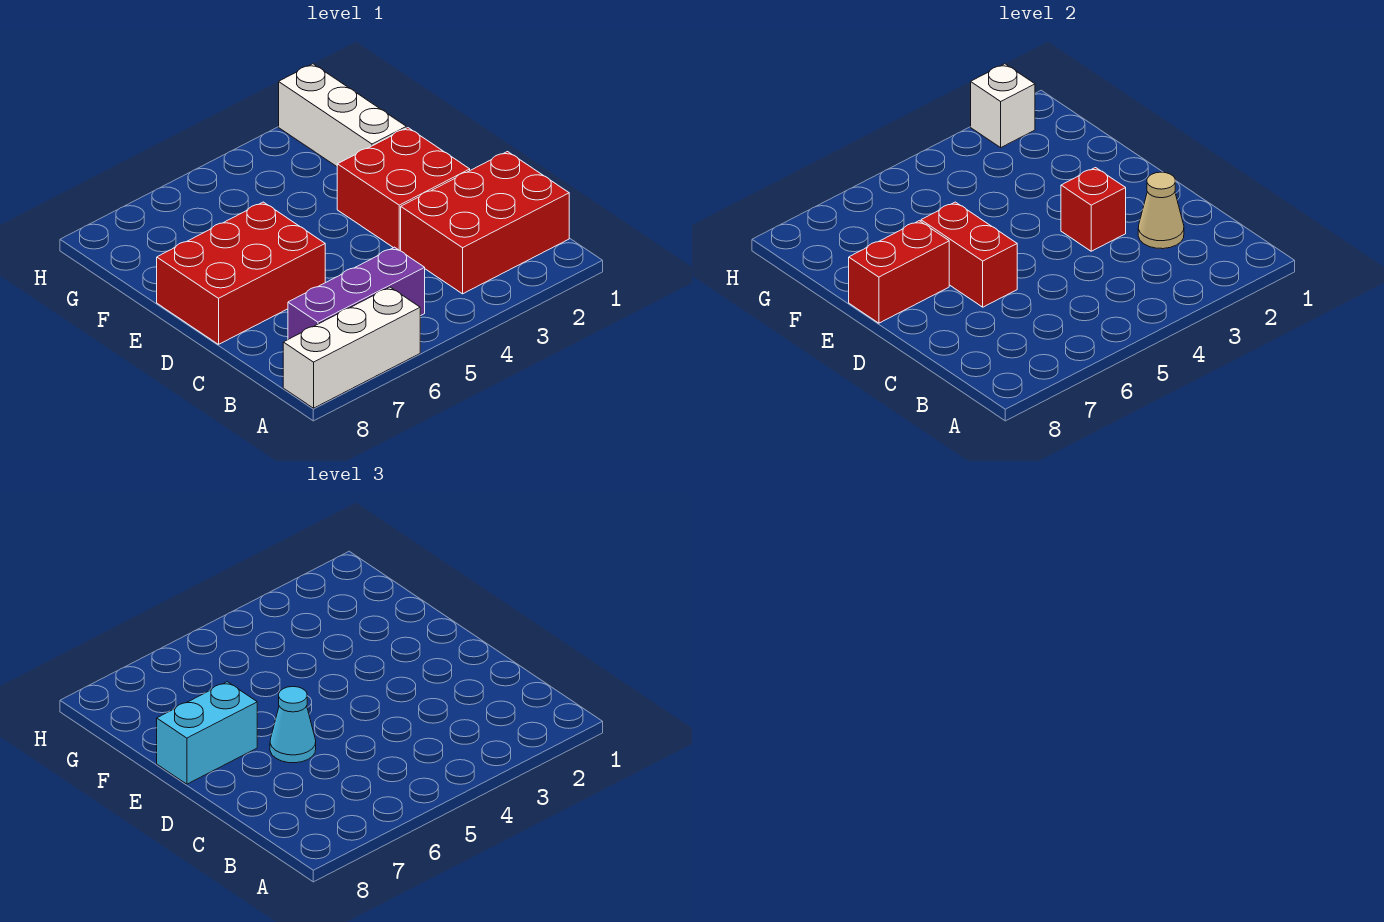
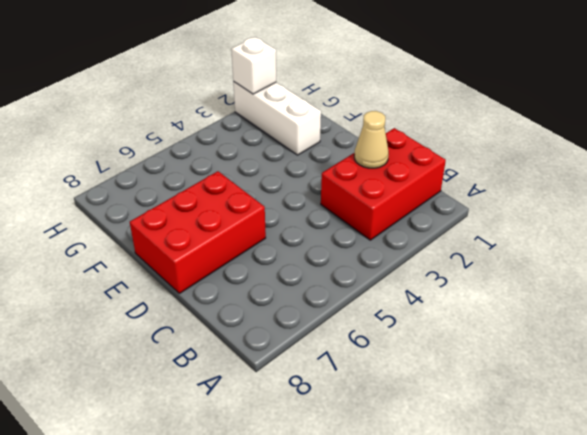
none -> white brick A6:A8 level 1
none -> purple brick B5:B7 level 1
none -> red brick D2:E3 level 1

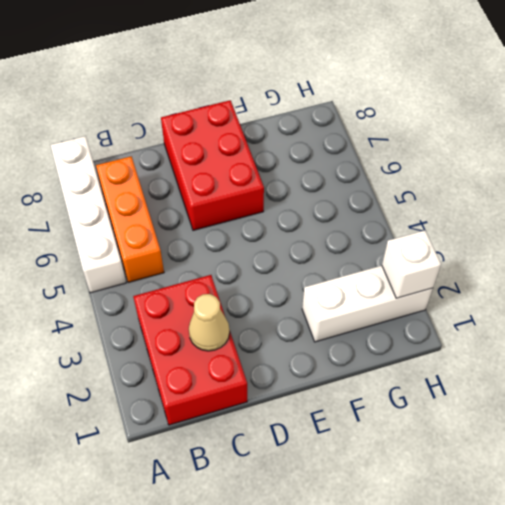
white brick A5:A8 level 1 -> white brick A6:A8 level 1
orange brick B5:B7 level 1 -> purple brick B5:B7 level 1
none -> red brick D2:E3 level 1
none -> red brick D3 level 2
none -> red brick D6:E6 level 2

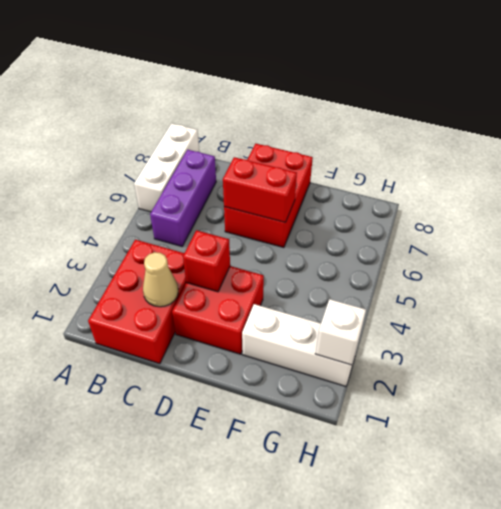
none -> red brick E7:E8 level 2
none -> cyan cone D6 level 3
none -> cyan brick E7:E8 level 3

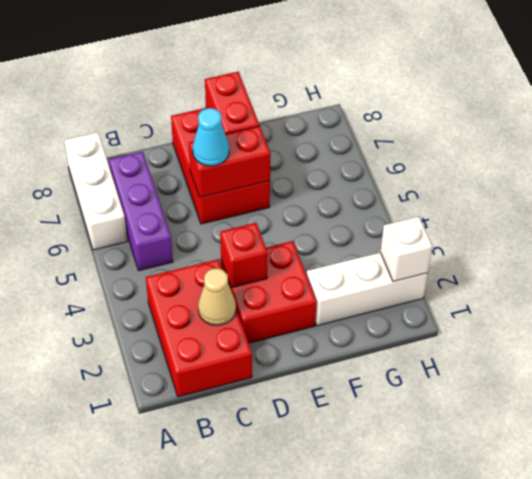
none -> cyan brick E7:E8 level 3

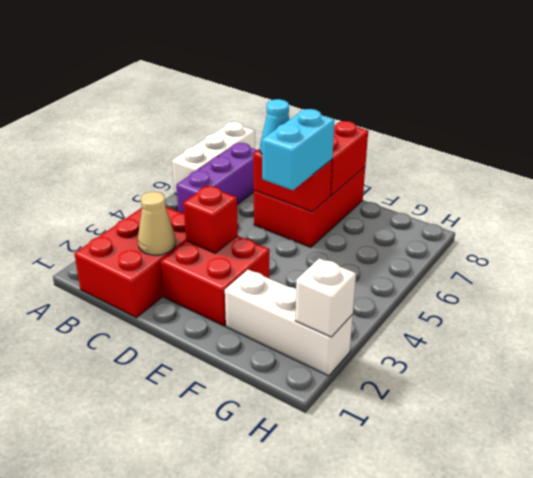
cyan brick E5:E6 level 3 -> cyan brick E7:E8 level 3

